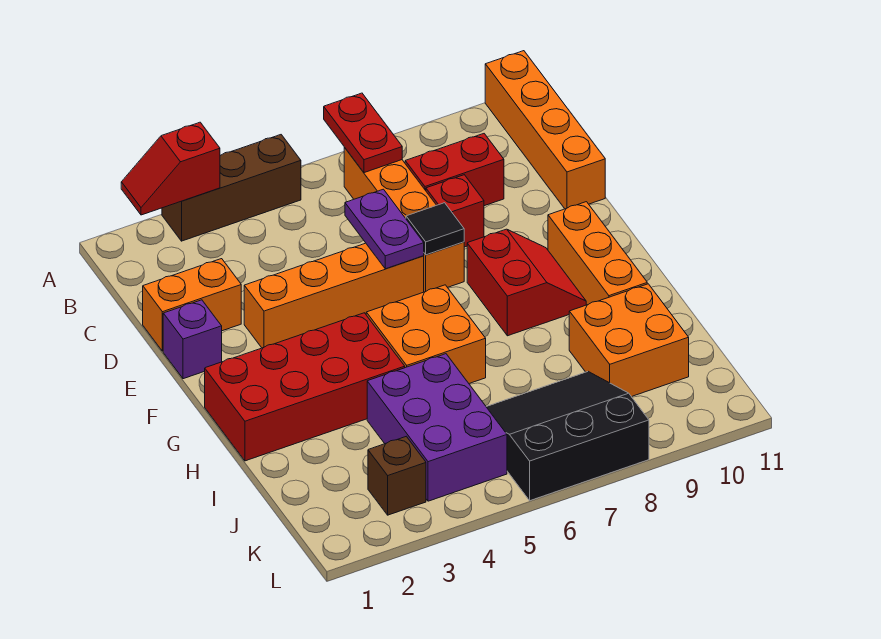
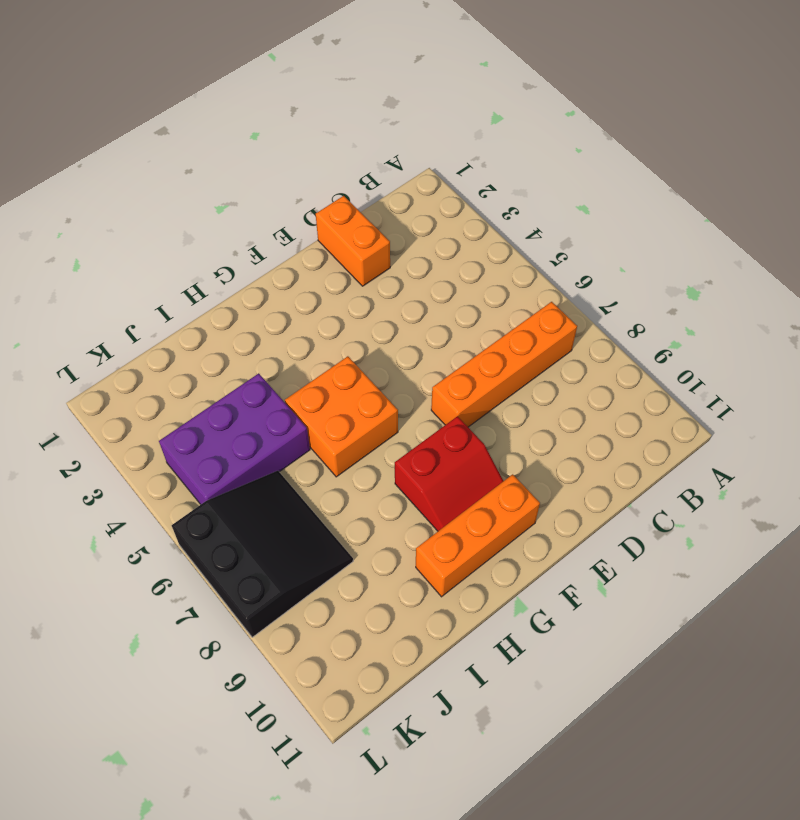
none -> brown brick A3:A5 level 1
none -> orange brick A11:D11 level 1
none -> red brick C8:C9 level 1

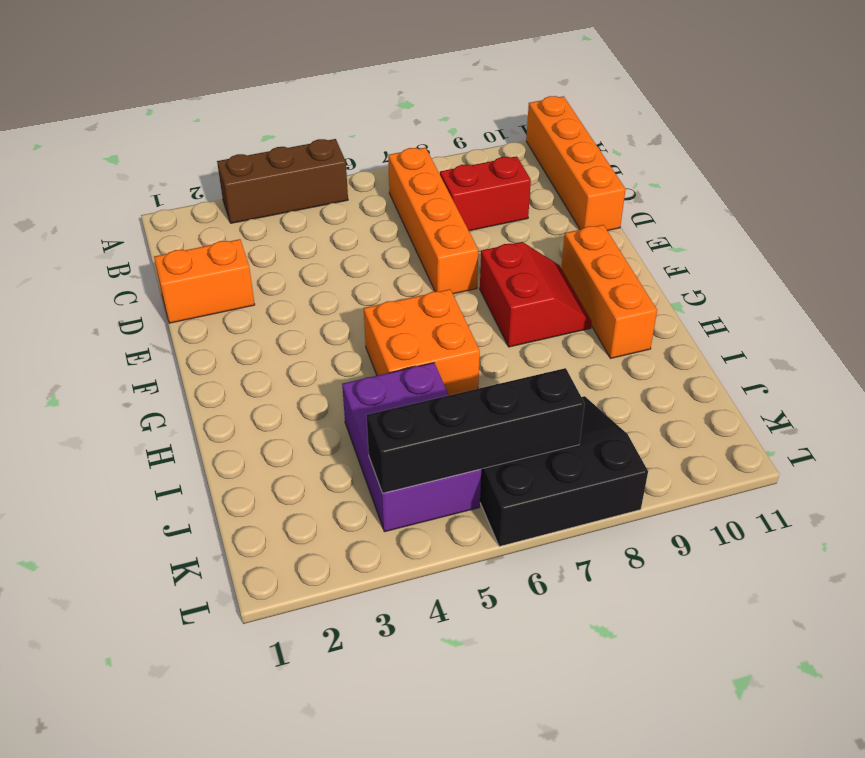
black brick K4:K7 level 2 -> none
none -> red brick D8 level 1
none -> purple brick E1 level 1
none -> orange brick E3:E6 level 1

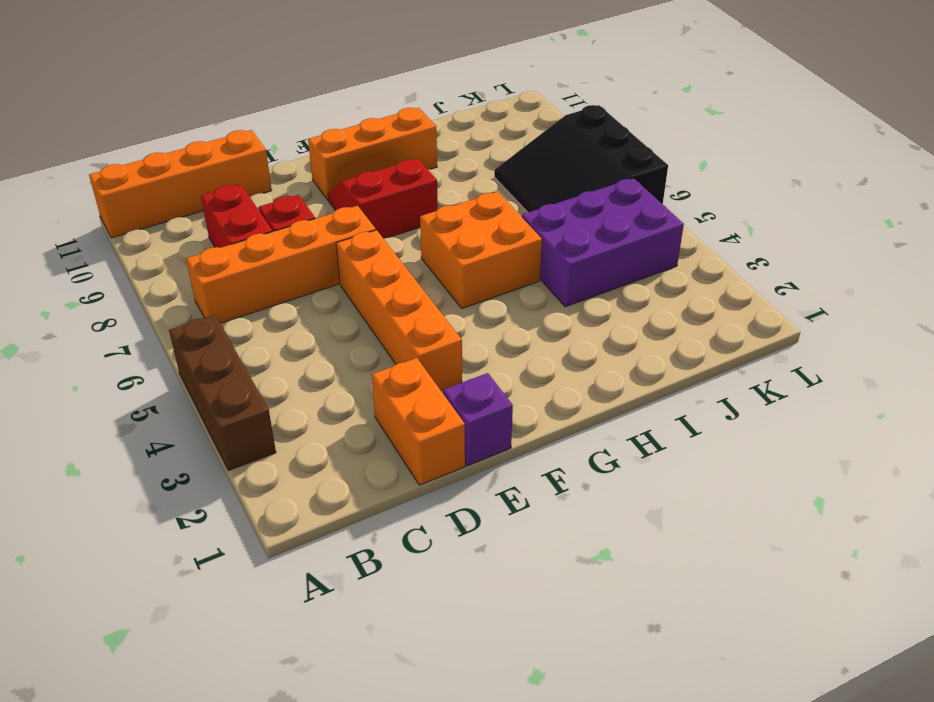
none -> red brick G1:H4 level 1
none -> orange brick I9:J10 level 1
none -> brown brick K3 level 1

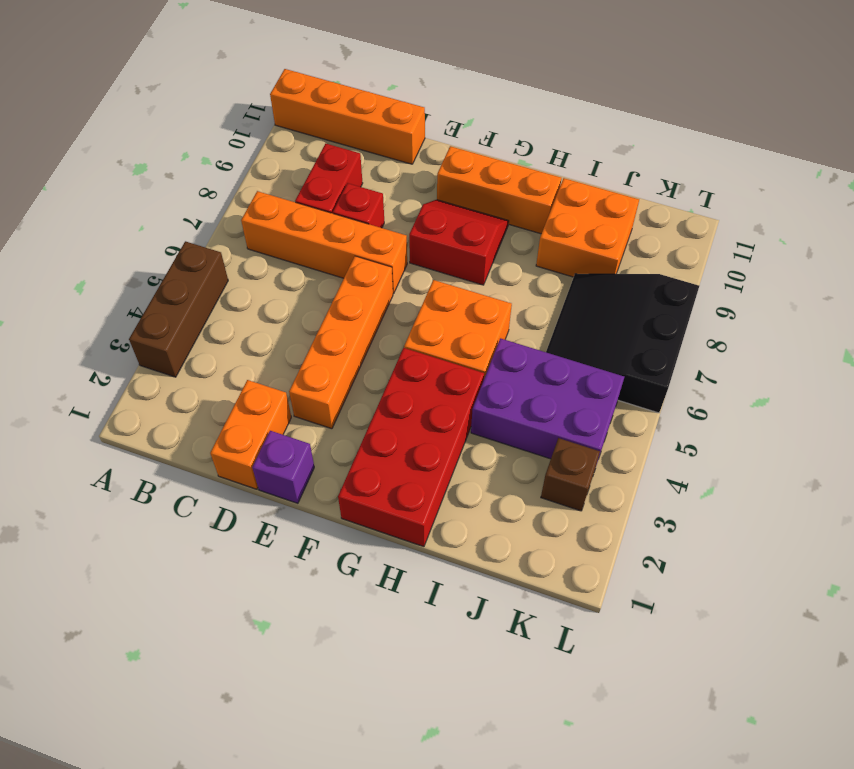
none -> red slope A2:A3 level 2 top 3
none -> red plate A7:B7 level 2
none -> purple plate D6:E6 level 2

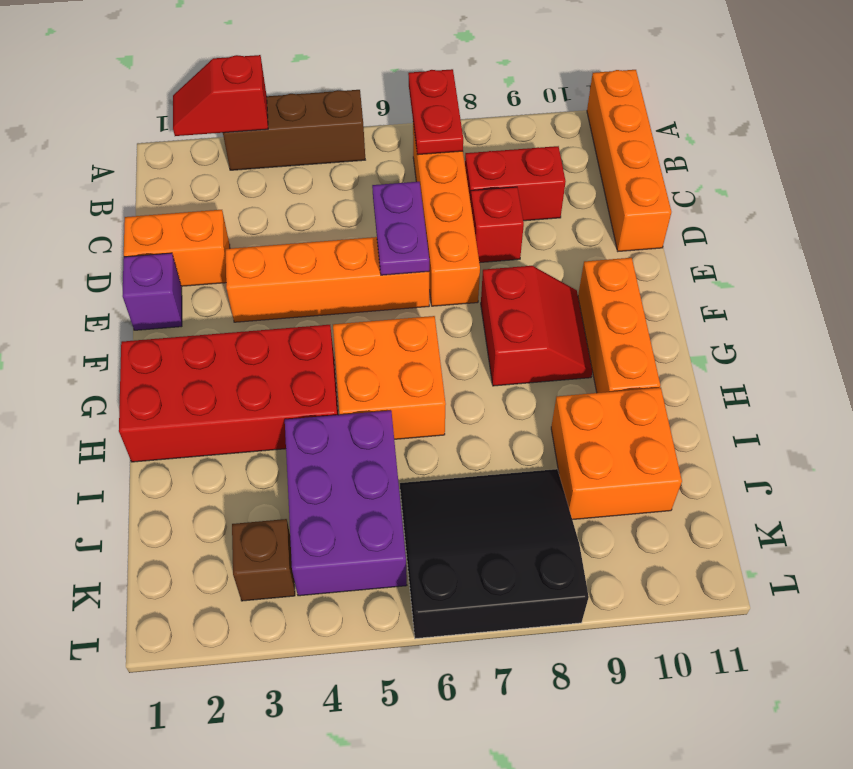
none -> black tile E7 level 2

